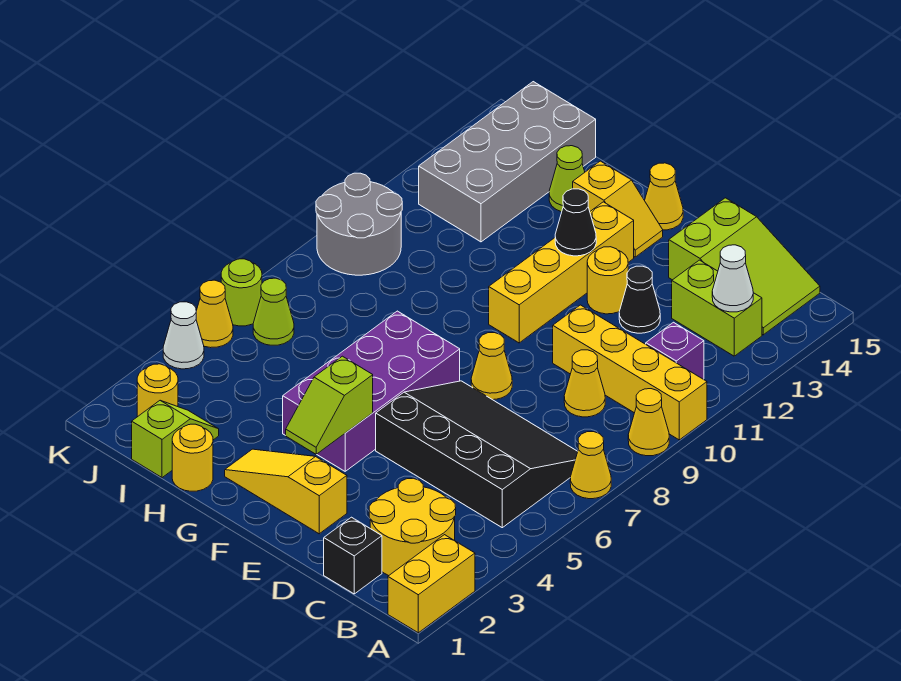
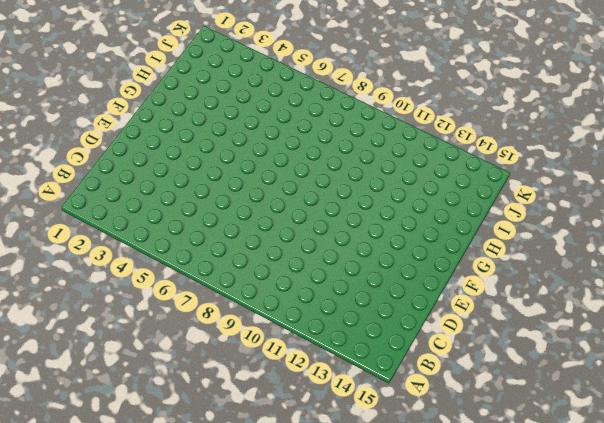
none -> yellow brick A1:A2 level 1
none -> yellow cone A7 level 1
none -> yellow cone A9 level 1
none -> yellow brick A10:D10 level 1

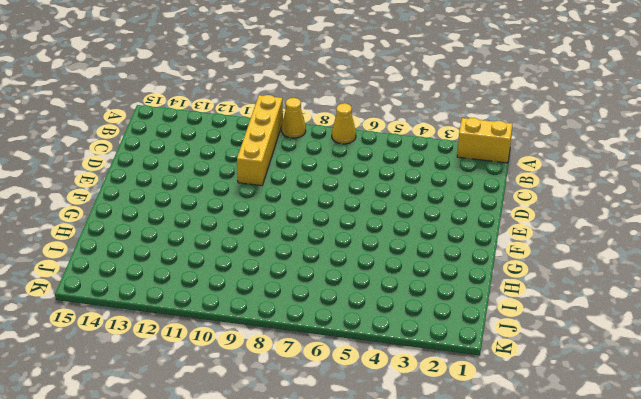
none -> yellow round brick B2:C3 level 1
none -> black slope B5:E7 level 1 top 5
none -> purple brick B11 level 1
none -> lime brick B13:C13 level 1

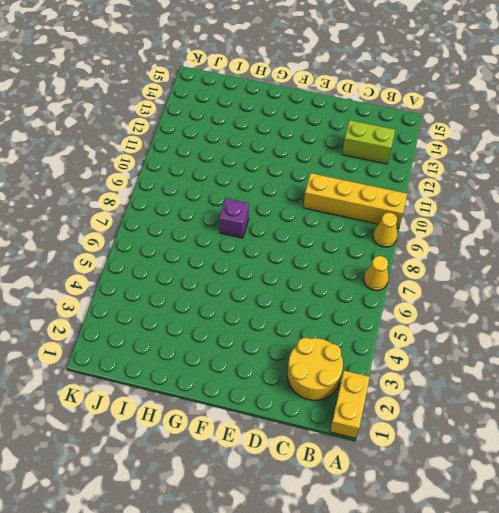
purple brick G8 level 1 -> purple brick B11 level 1
none -> black slope B5:E7 level 1 top 5
none -> lime slope B14:D15 level 1 top D
none -> black brick C1 level 1
none -> yellow cone C9 level 1

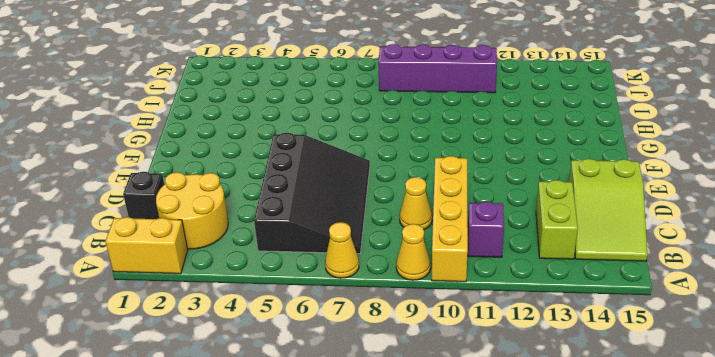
purple brick J8:J11 level 1 -> grey round brick J9:K10 level 1
none -> black cone D12 level 1
none -> yellow slope E2:G2 level 1 top E
none -> yellow cone E8 level 1
none -> yellow round brick E12 level 1

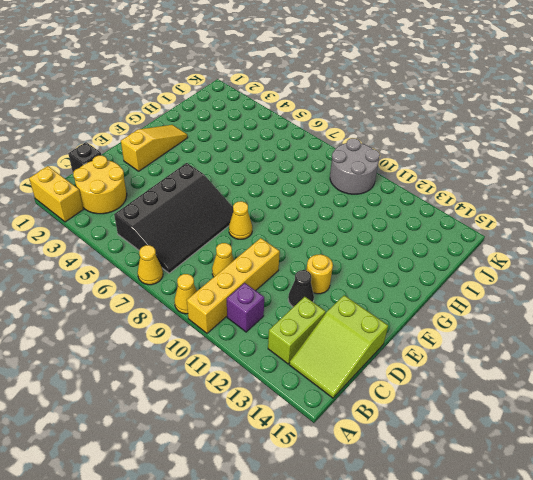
none -> purple brick F4:G7 level 1
none -> yellow brick F10:F13 level 1
none -> yellow slope F14:G14 level 1 top G
none -> yellow cone F15 level 1

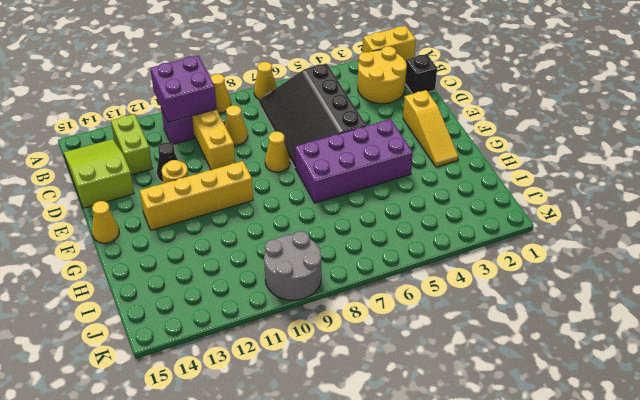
purple brick A10:B11 level 2 -> none
none -> yellow slope F14:G14 level 1 top G
none -> yellow round brick H1 level 1
none -> lime cone H14 level 1
none -> lime slope I1:I2 level 1 top 1

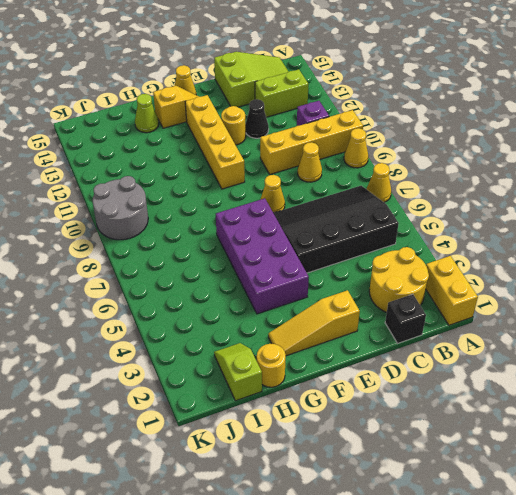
none -> grey brick I12:J15 level 1
none -> yellow round brick J2 level 1
none -> lime cone J6 level 1
none -> white cone K4 level 1

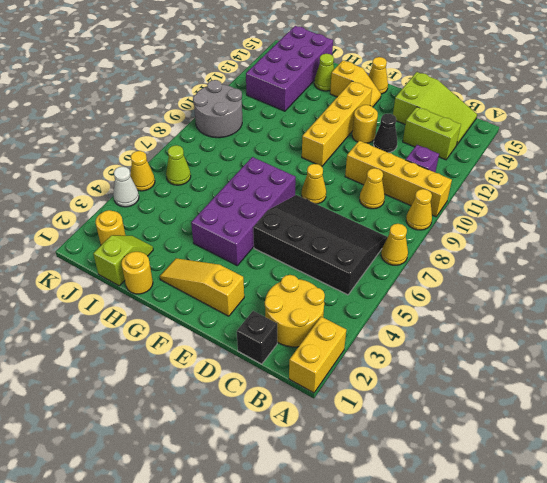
purple brick I12:J15 level 1 -> grey brick I12:J15 level 1
none -> lime round brick K6 level 1
none -> white cone B13 level 2
none -> lime slope F3:F4 level 2 top 4
none -> black cone F12 level 2

